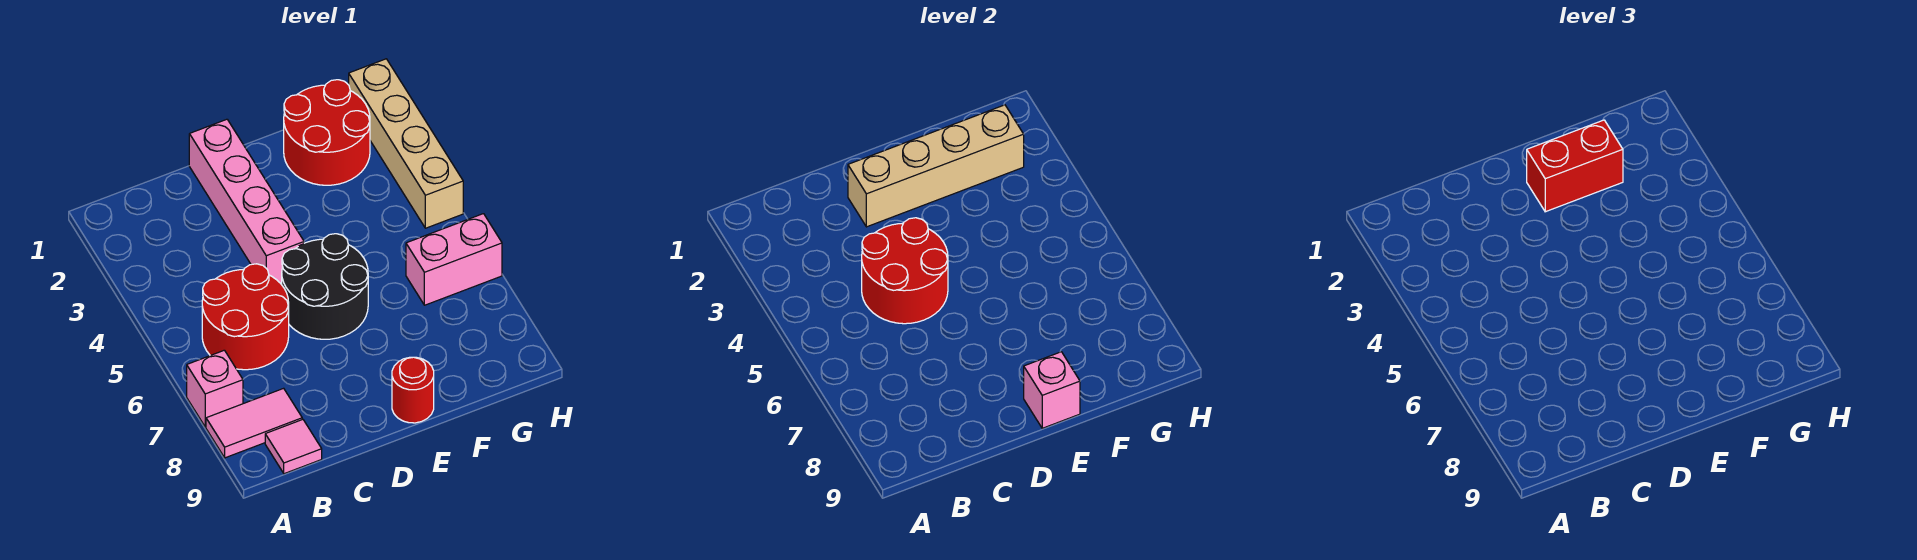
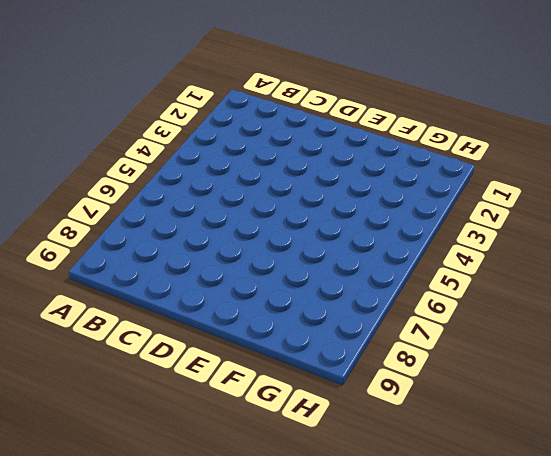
none -> pink brick A7 level 1
none -> pink tile A8:B8 level 1
none -> red round brick B5:C6 level 1

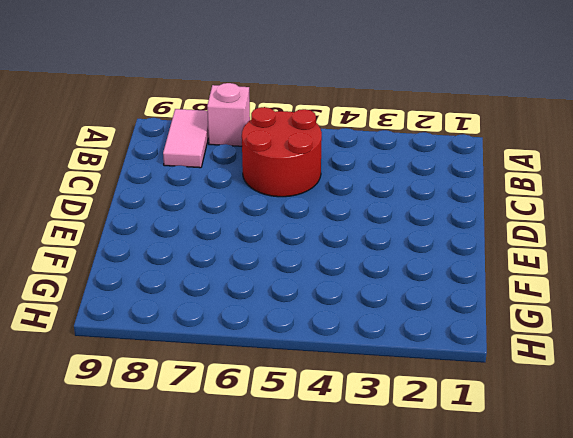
none -> pink tile B9 level 1
none -> pink brick D1:D4 level 1
none -> black round brick D5:E6 level 1

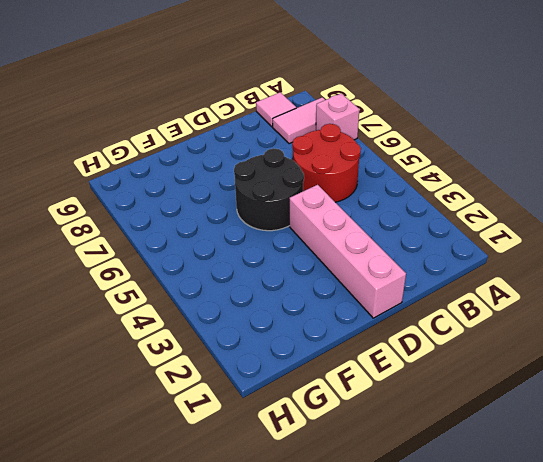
none -> red round brick E9 level 1
none -> red round brick F1:G2 level 1
none -> pink brick G6:H6 level 1

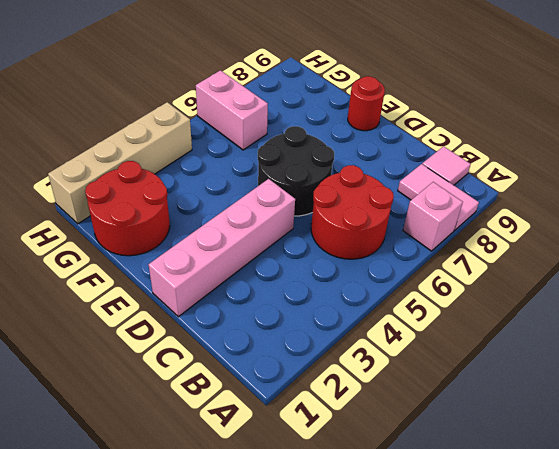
none -> red round brick C4:D5 level 2
none -> tan brick D2:G2 level 2
none -> pink brick E9 level 2

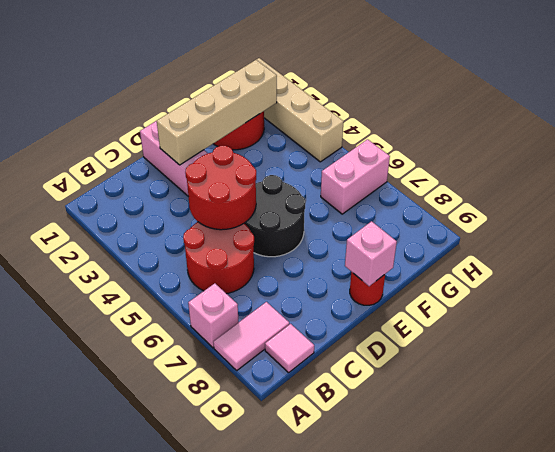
none -> red brick E2:F2 level 3

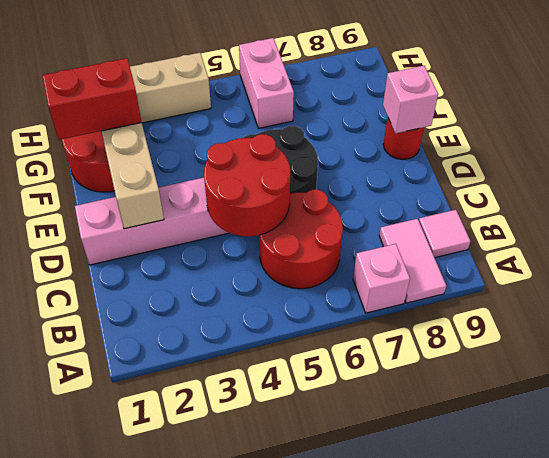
red brick F1:F2 level 3 -> red brick E2:F2 level 3

